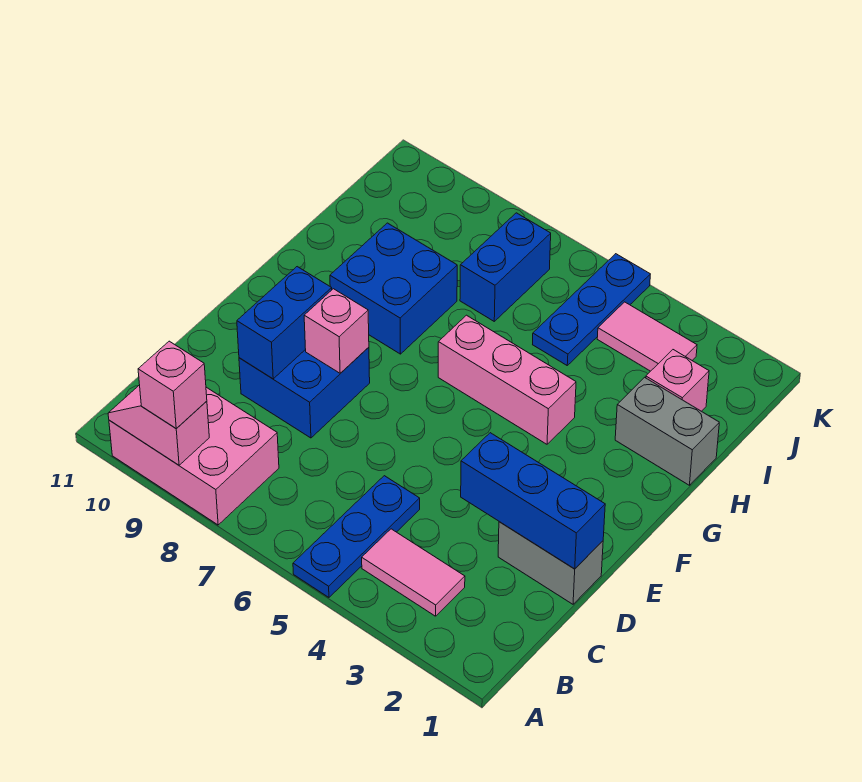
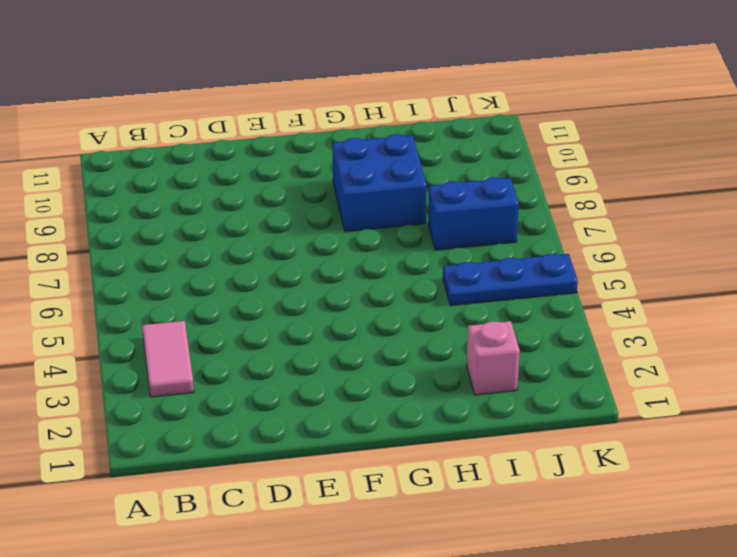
none -> blue plate A5:C5 level 1
none -> pink brick A8:B10 level 1
none -> grey brick D1:D2 level 1

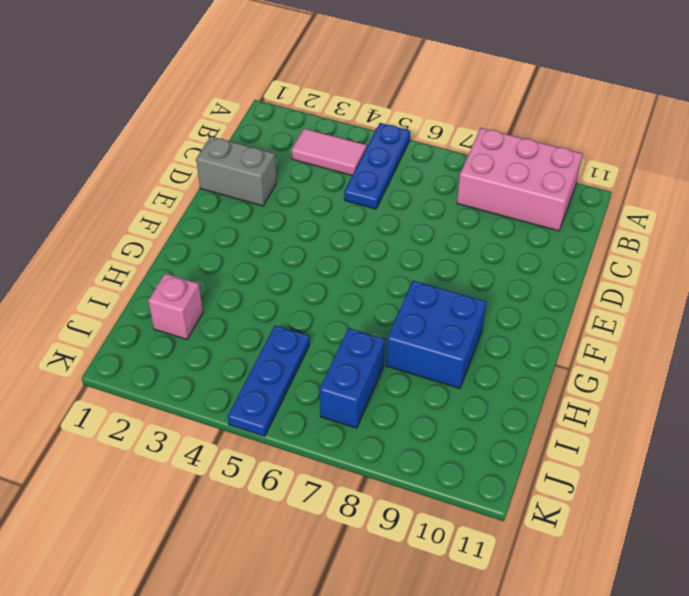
none -> blue brick D8:E9 level 1
none -> pink brick G4:G6 level 1
none -> grey brick H1:H2 level 1

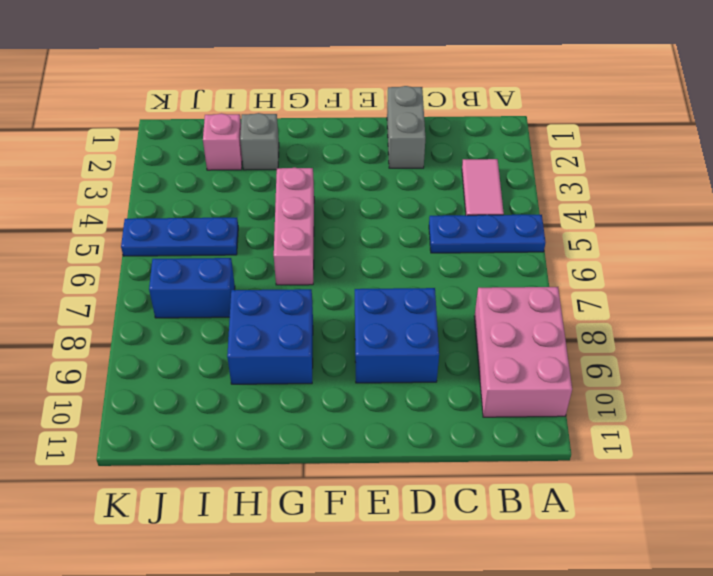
grey brick H2 level 1 -> grey brick H1:H2 level 1
none -> pink tile J3:J4 level 1
none -> pink slope A9:A10 level 2 top 9
none -> blue brick D1:D3 level 2

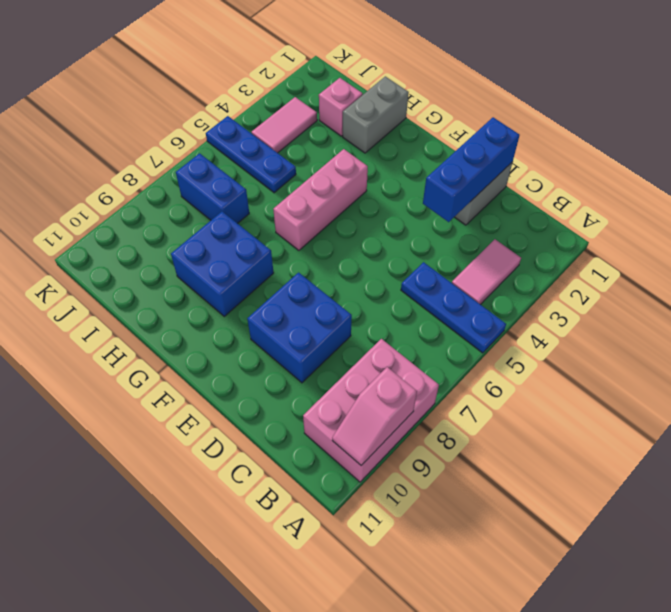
none -> blue brick D9:E9 level 2
none -> pink brick E8 level 2
none -> pink brick A9 level 3

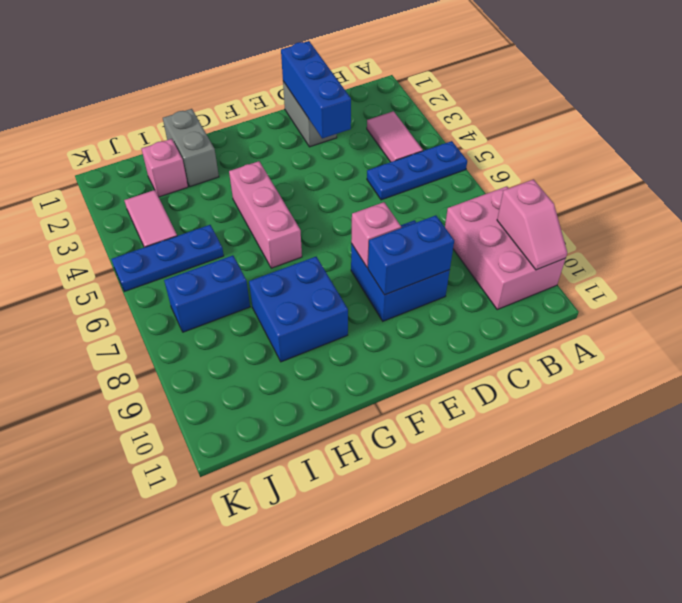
none -> pink brick A9 level 3

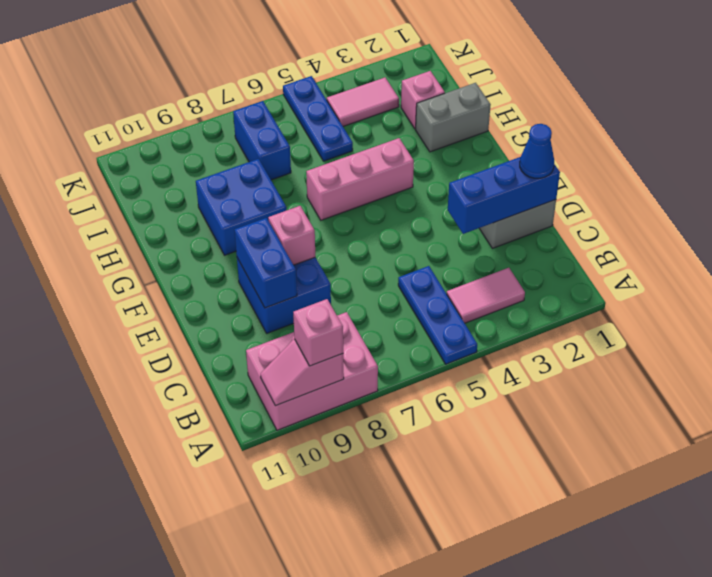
blue cone D1 level 3 -> none

